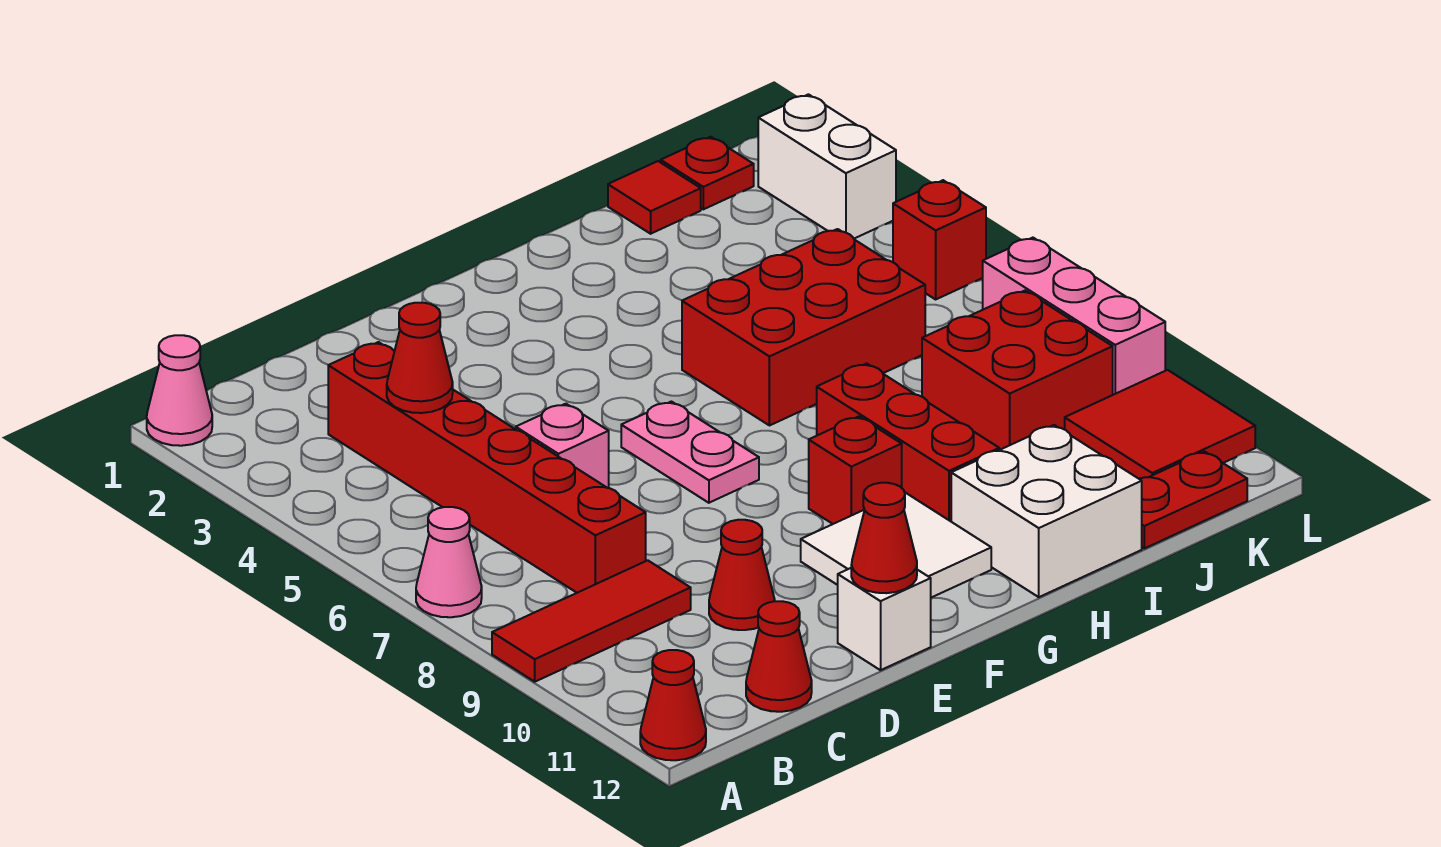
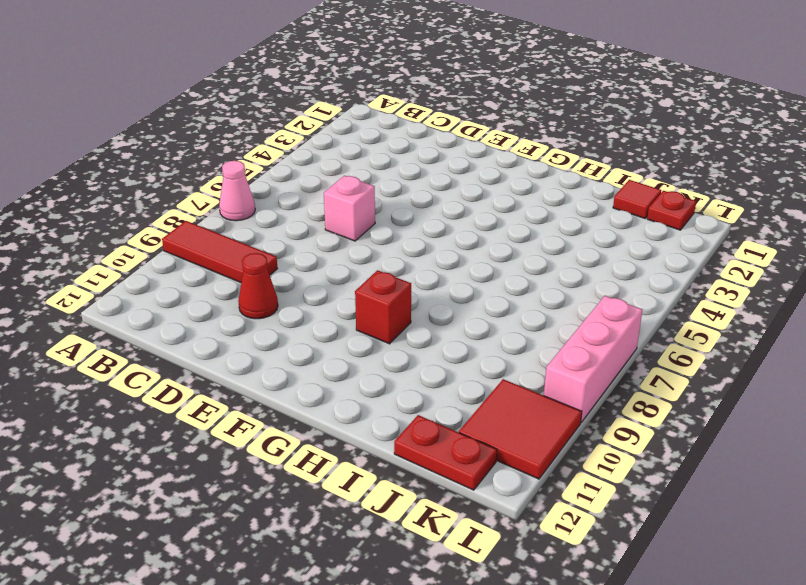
none -> pink cone A1 level 1
none -> red cone A12 level 1
none -> red brick C3:C8 level 1

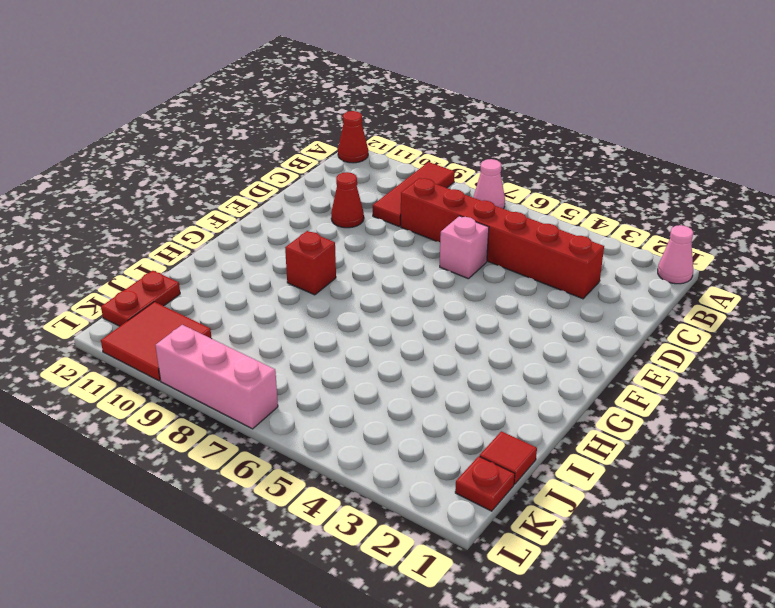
none -> red cone C12 level 1
none -> white brick E12 level 1
none -> pink plate F6:F7 level 1

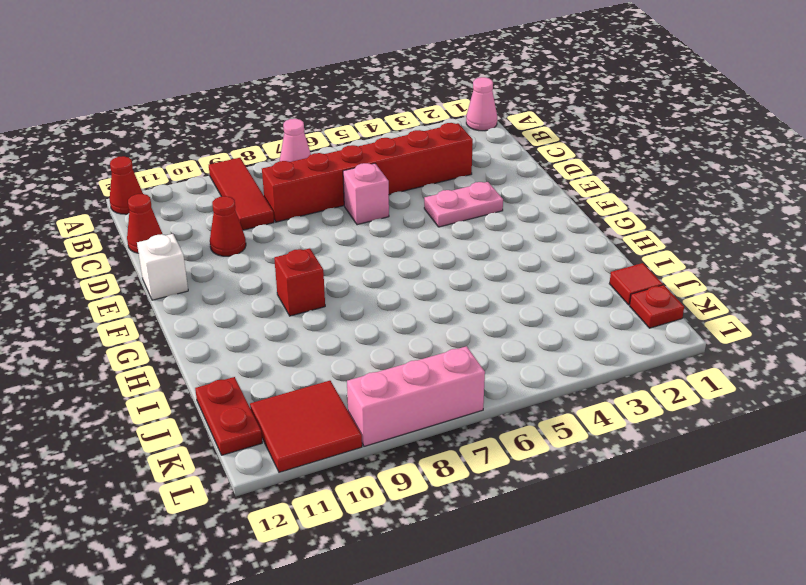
pink plate E3:E4 level 1 -> pink plate F6:F7 level 1
none -> white tile F10:G11 level 1
none -> red brick H5:J6 level 1
none -> red brick H8:H10 level 1

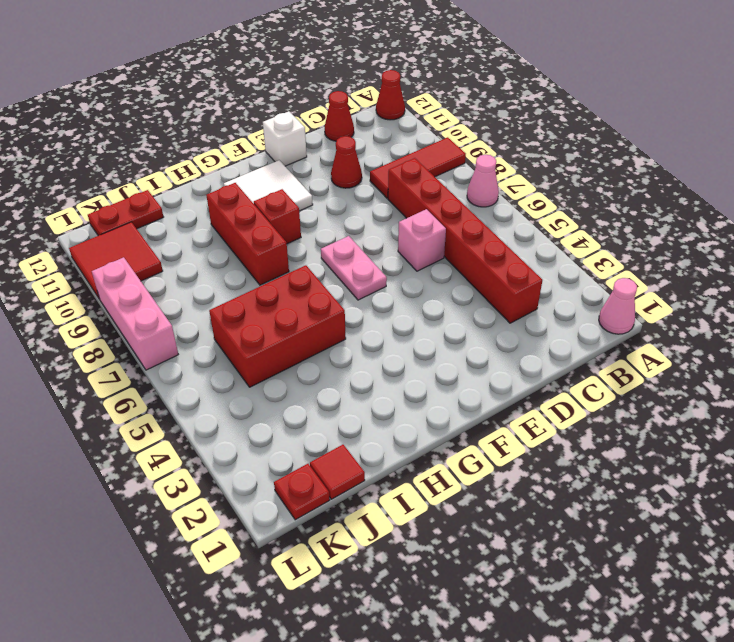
none -> white brick H11:I12 level 1
none -> red brick J8:K9 level 1
none -> white brick L2:L3 level 1

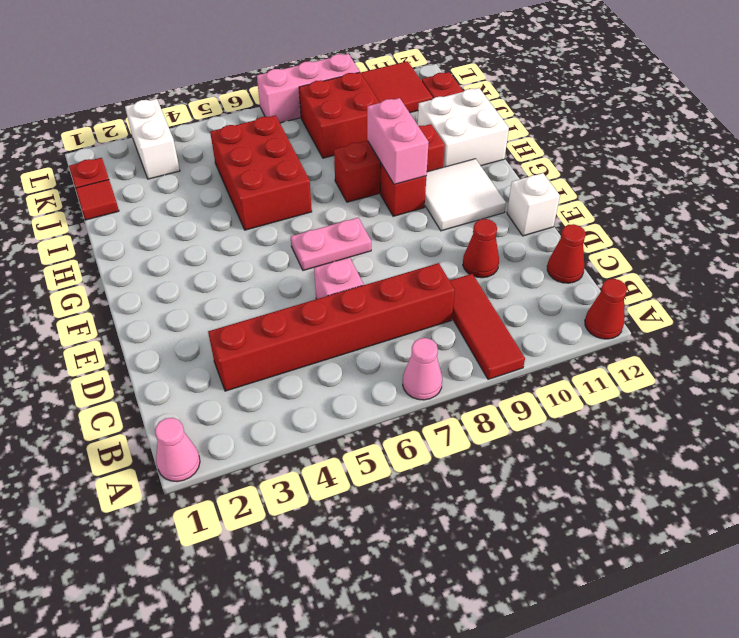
pink brick G9:H9 level 2 -> none
white brick K3:L3 level 1 -> white brick L2:L3 level 1
none -> red brick L5 level 1
none -> red cone C4 level 2
none -> red cone E12 level 2

